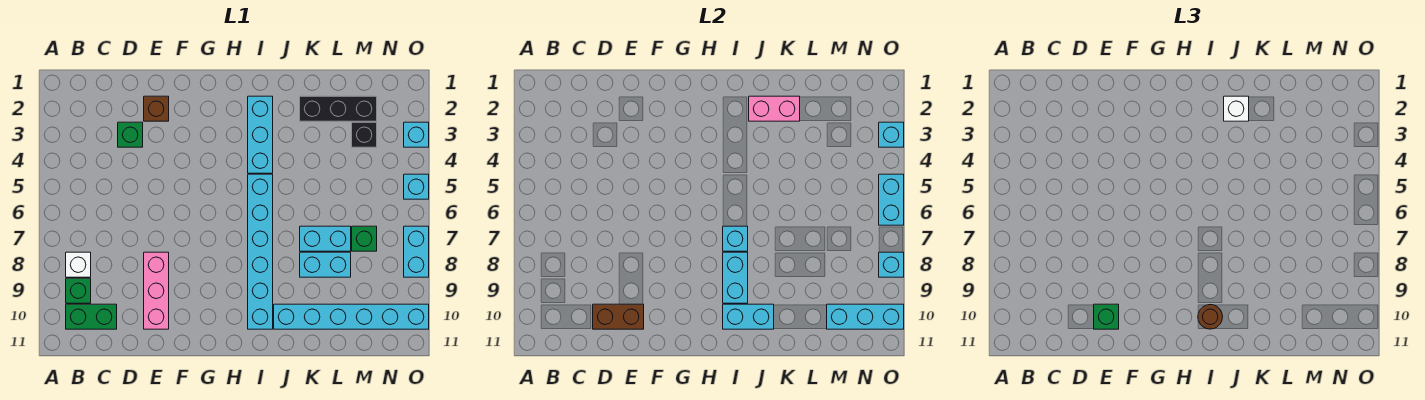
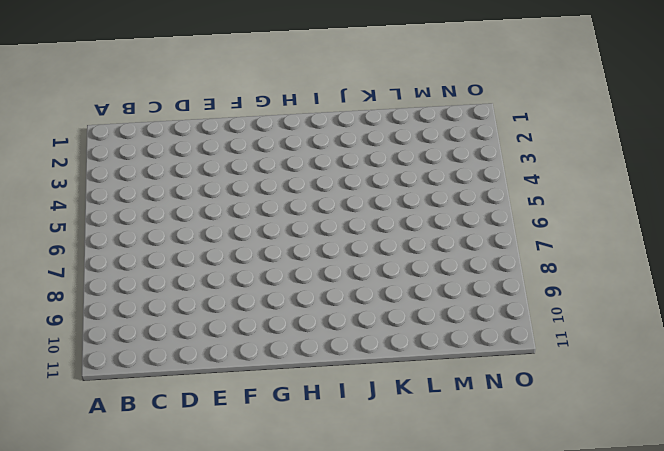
none -> white brick B8 level 1
none -> green brick B9 level 1
none -> green brick B10:C10 level 1

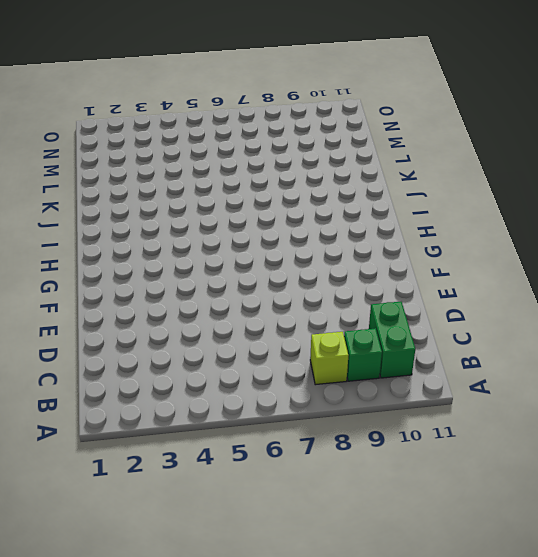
lime brick B8 level 1 -> white brick B8 level 1
none -> green brick D3 level 1
none -> brown brick E2 level 1
none -> pink brick E8:E10 level 1

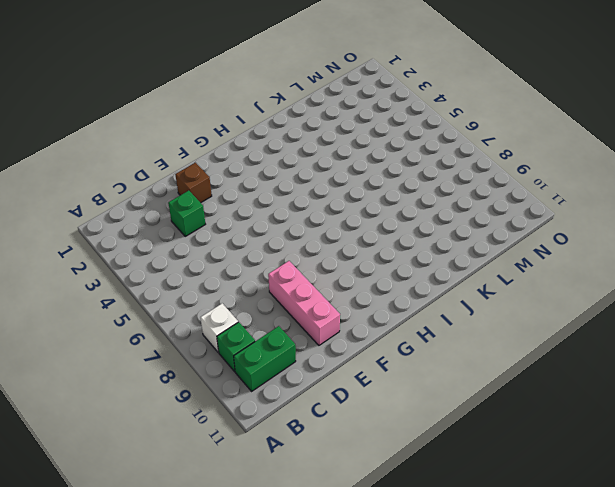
none -> cyan brick I2:I4 level 1
none -> cyan brick I5:I10 level 1
none -> cyan brick J10:O10 level 1

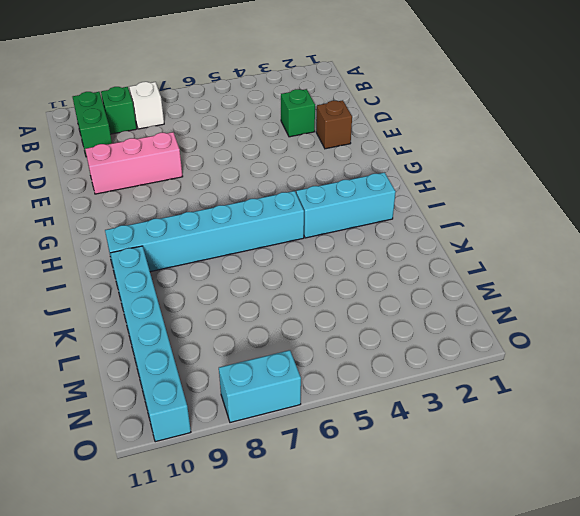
none -> black brick K2:M2 level 1
none -> cyan brick K7:L7 level 1
none -> cyan brick K8:L8 level 1

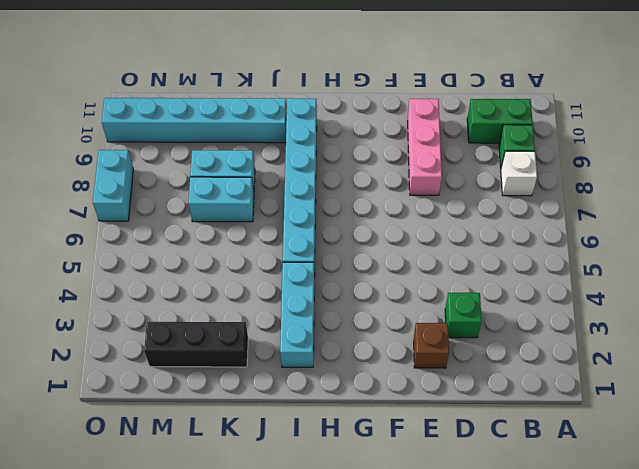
none -> black brick M3 level 1
none -> green brick M7 level 1
none -> cyan brick O3 level 1

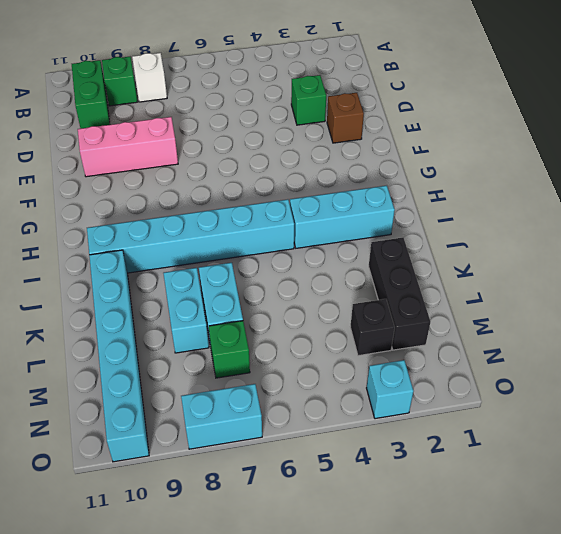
none -> cyan brick O5 level 1
none -> brown brick D10:E10 level 2
none -> cyan brick I7 level 2

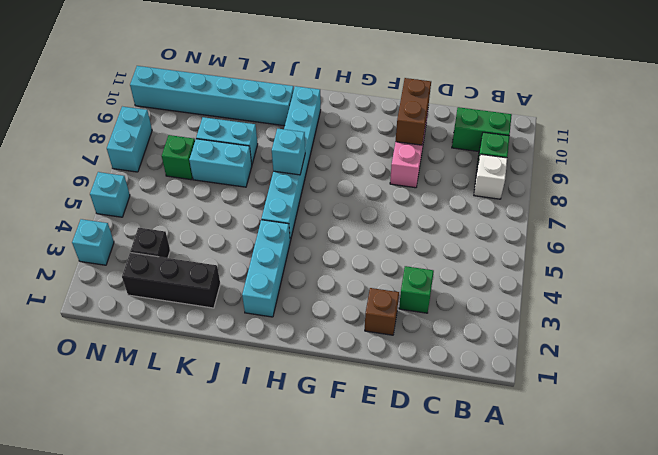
brown brick E9:E10 level 2 -> brown brick D10:E10 level 2
none -> cyan brick I8:I9 level 2
none -> cyan brick I10:J10 level 2
none -> pink brick J2:K2 level 2

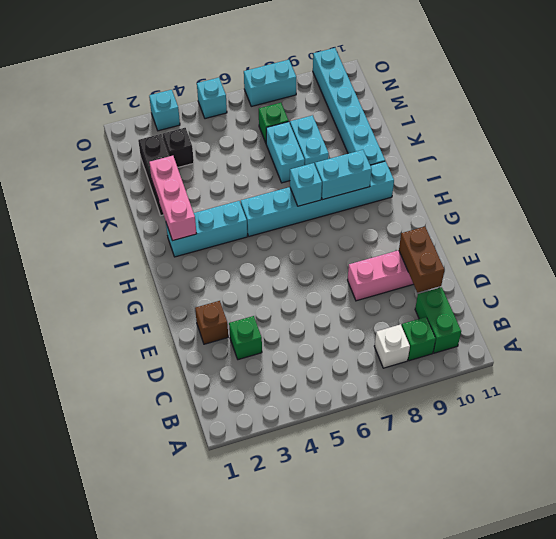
pink brick I2:K2 level 2 -> pink brick J2:K2 level 2
none -> cyan brick I10:J10 level 2
none -> cyan brick M10:O10 level 2
none -> cyan brick O3 level 2

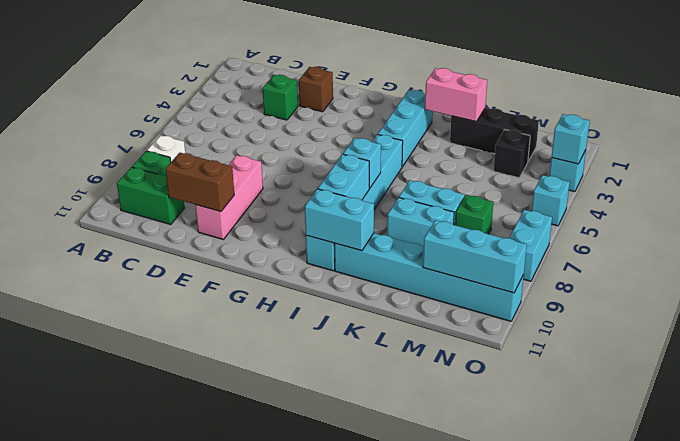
none -> cyan brick O5:O6 level 2
none -> cyan brick O8 level 2
none -> green brick E10 level 3

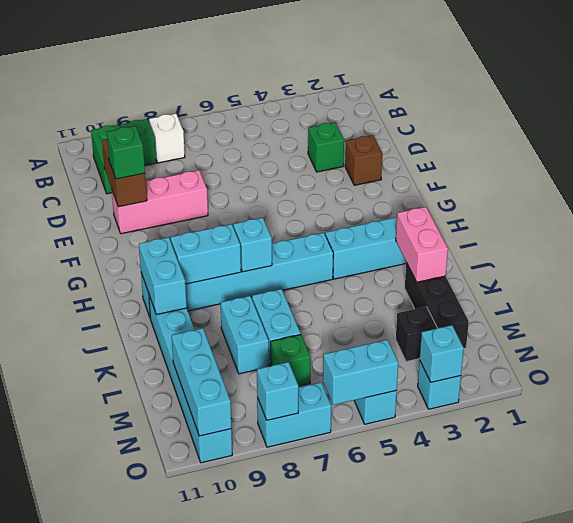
none -> brown round brick I10 level 3
none -> white brick J2 level 3

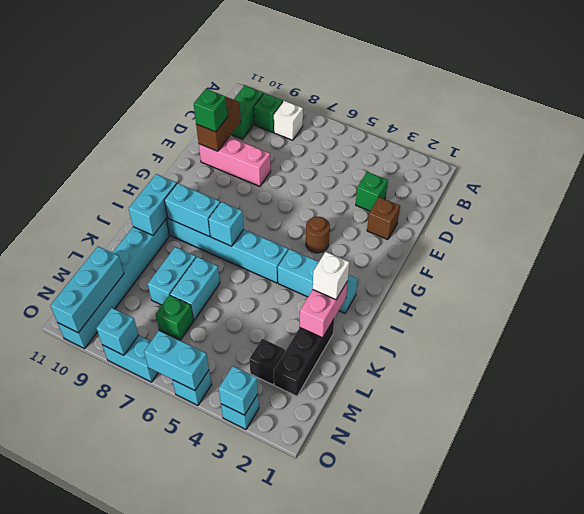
brown round brick G4 level 1 -> brown round brick I10 level 3

